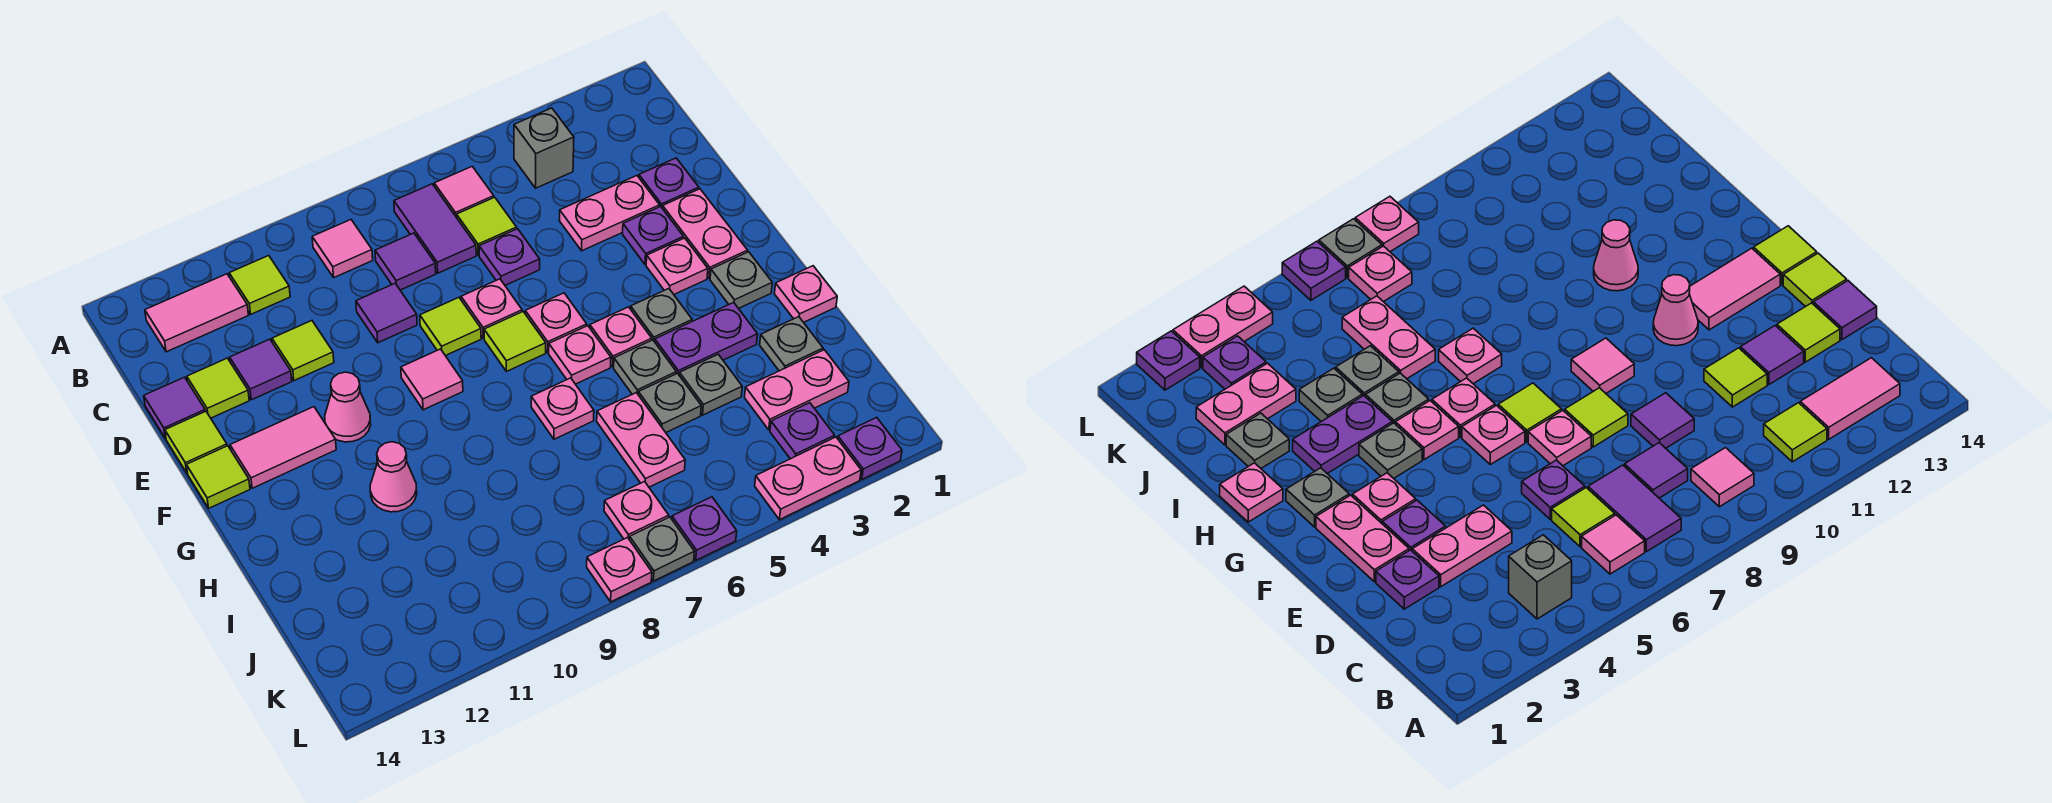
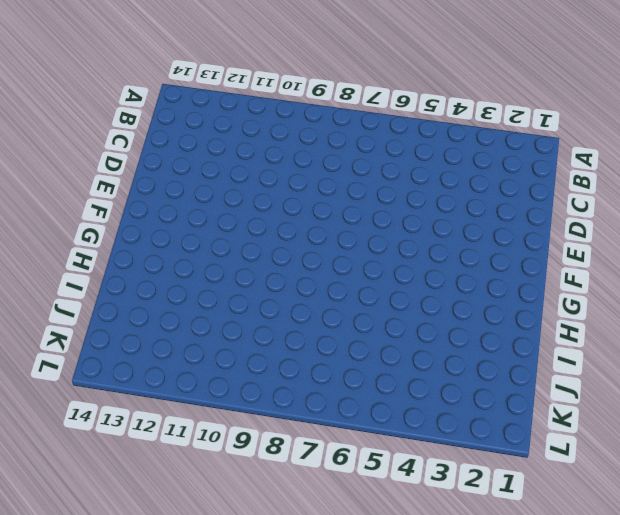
none -> grey brick B4 level 1
none -> pink tile B6 level 1
none -> purple tile B7:C7 level 1
none -> pink tile B9 level 1

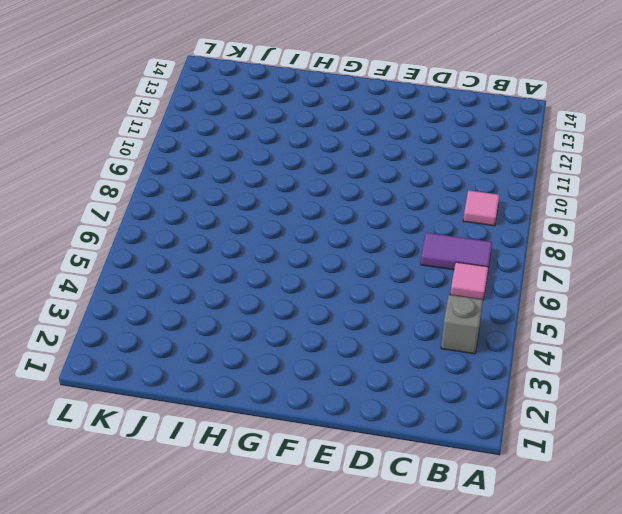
none -> lime tile B11 level 1
none -> pink tile B12:B13 level 1
none -> lime tile C6 level 1
none -> purple tile C8 level 1

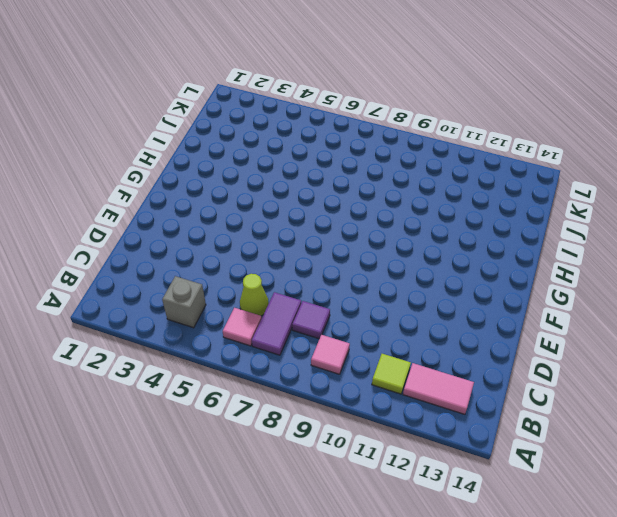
lime cone C6 level 1 -> lime tile C6 level 1
none -> purple plate D2 level 1
none -> pink plate D3:D4 level 1
none -> purple plate D6 level 1
none -> purple tile D9 level 1

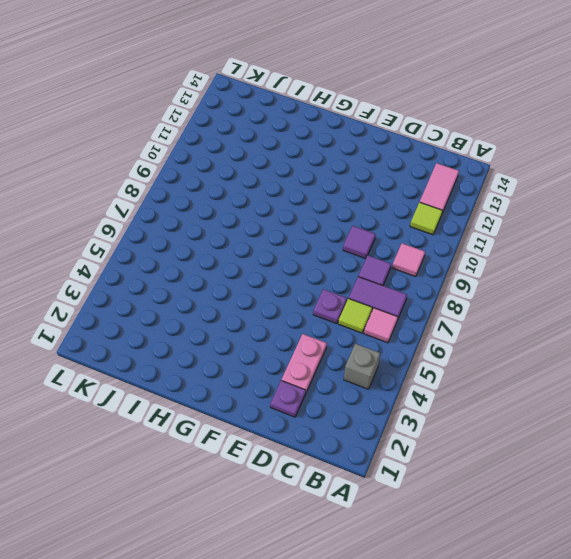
none -> lime tile D11 level 1
none -> purple tile D12 level 1
none -> lime tile D13 level 1
none -> purple tile D14 level 1

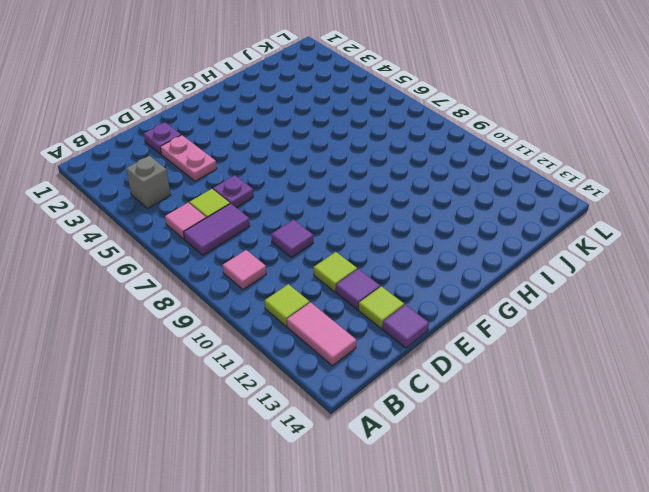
none -> purple tile C8 level 1
none -> pink plate E2:F2 level 1
none -> purple plate E3 level 1
none -> pink plate E7 level 1

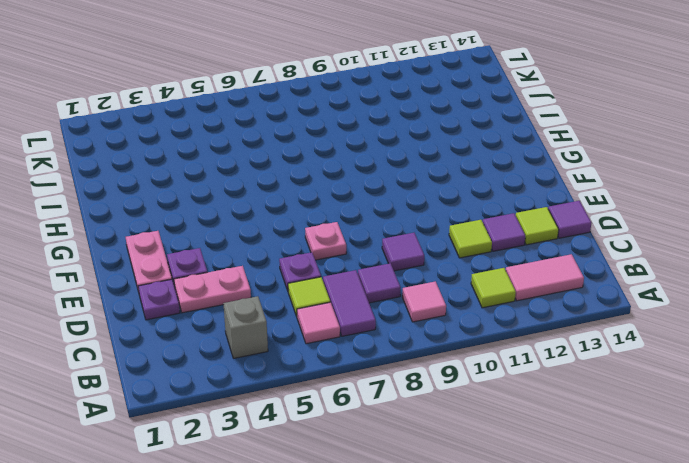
none -> lime tile E8 level 1
none -> lime tile E14 level 1
none -> pink plate F3 level 1
none -> pink plate F6 level 1

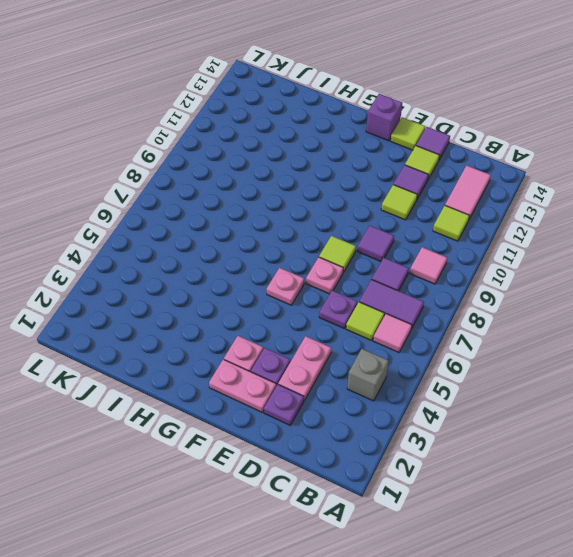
purple brick F14 level 1 -> lime tile F14 level 1
none -> lime tile F7 level 1
none -> pink tile F9 level 1
none -> pink cone F11 level 1
none -> pink tile F12:F13 level 1

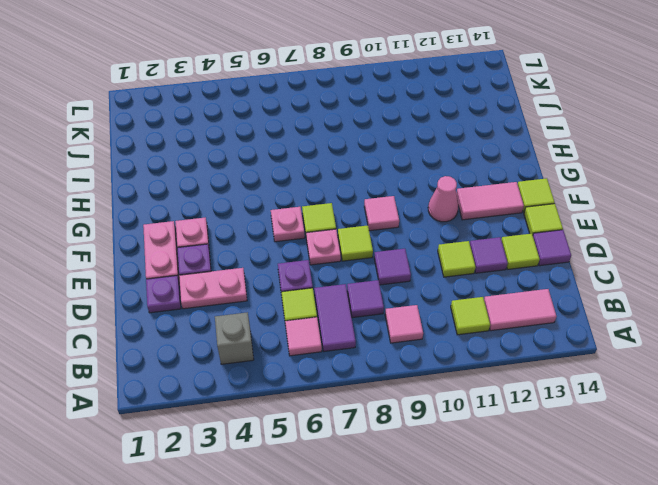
none -> grey plate G2 level 1
none -> grey plate G4 level 1
none -> pink plate G5 level 1
none -> pink plate G6 level 1

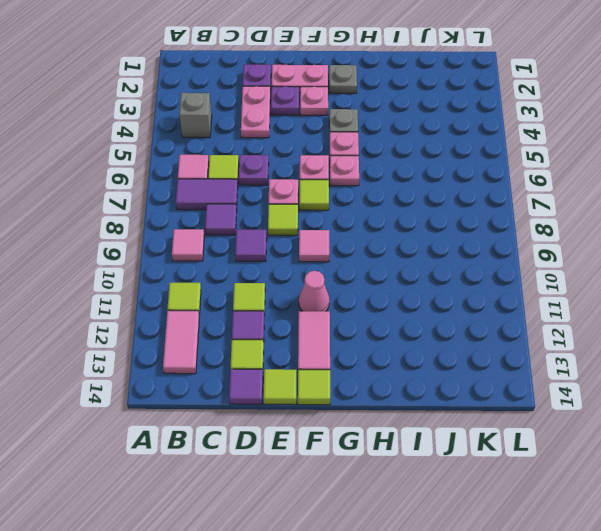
none -> pink plate H1 level 1
none -> purple plate H3:H4 level 1
none -> grey plate H5 level 1
none -> pink plate H7 level 1

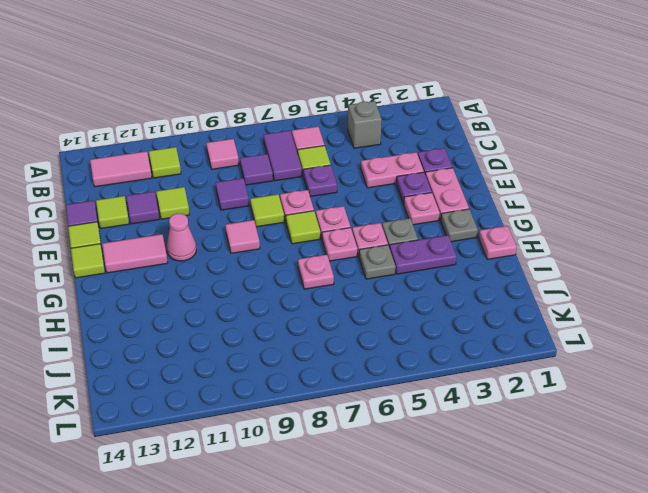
none -> pink cone H11 level 1
none -> grey plate I2 level 1
none -> grey plate I4 level 1
none -> grey plate I5 level 1

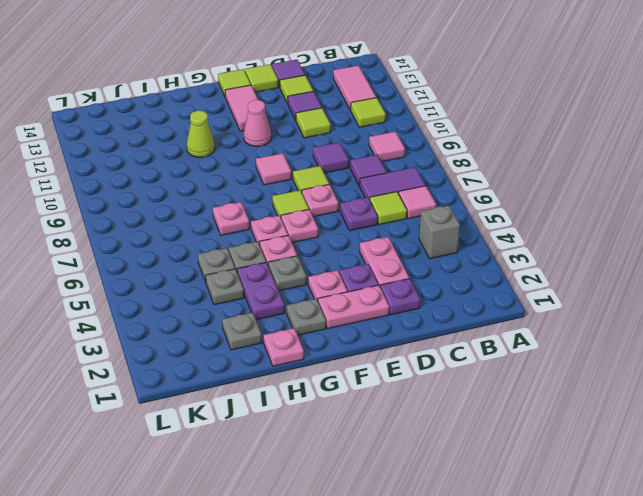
lime cone H11 level 1 -> pink cone H11 level 1
none -> pink plate I6:J6 level 1
none -> pink plate J2:J3 level 1
none -> purple plate K3 level 1
none -> pink plate K7 level 1

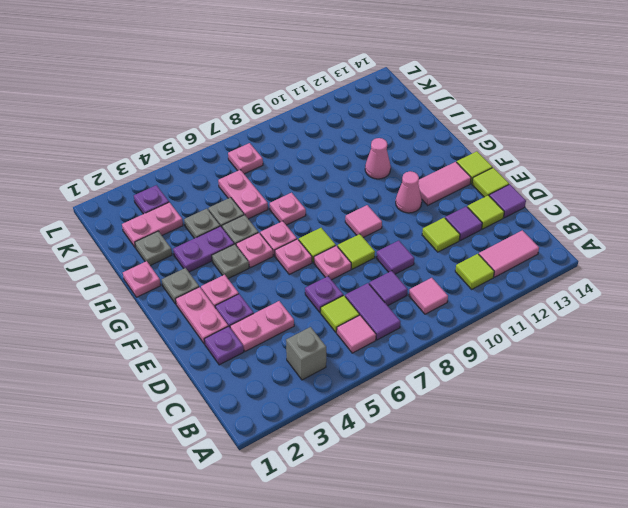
none -> purple plate L2 level 1
none -> pink plate L3:L4 level 1
none -> purple plate L6 level 1
none -> grey plate L7 level 1

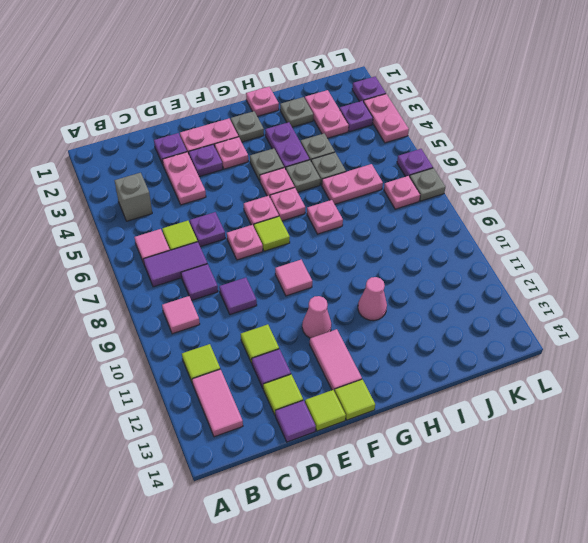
none -> lime tile E8 level 1
none -> pink plate L8 level 1

